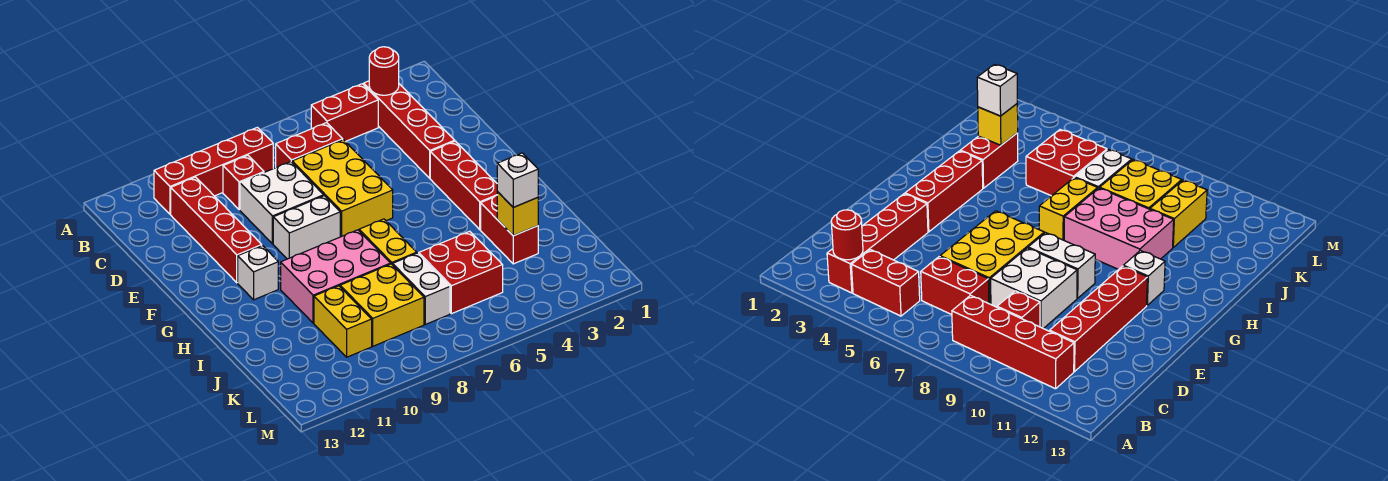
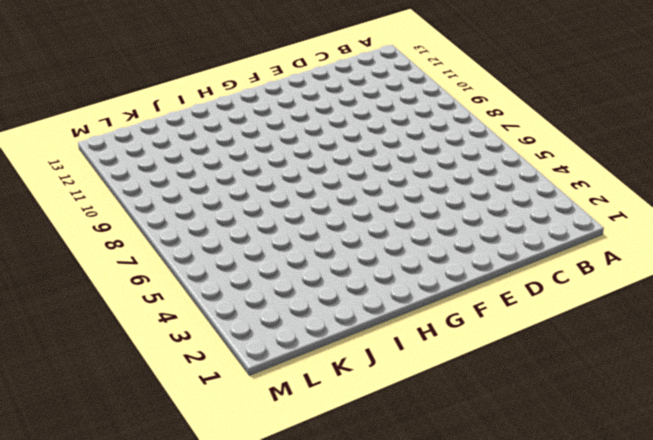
none -> red brick B3:E3 level 1
none -> red brick B4:B5 level 1
none -> red brick B8:B11 level 1

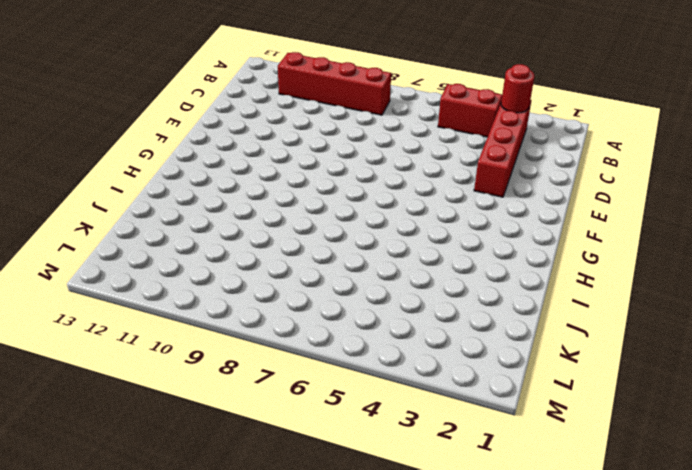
none -> red brick C6:C7 level 1
none -> red brick C9 level 1
none -> red brick C11:F11 level 1

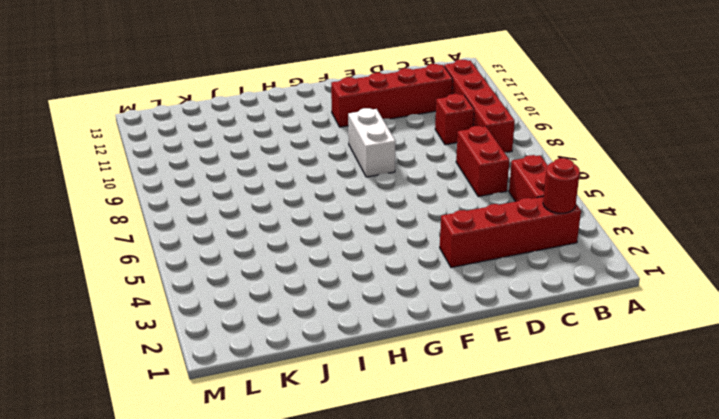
none -> yellow brick D6:F7 level 1
none -> white brick D8:E9 level 1
none -> red brick F3:H3 level 1

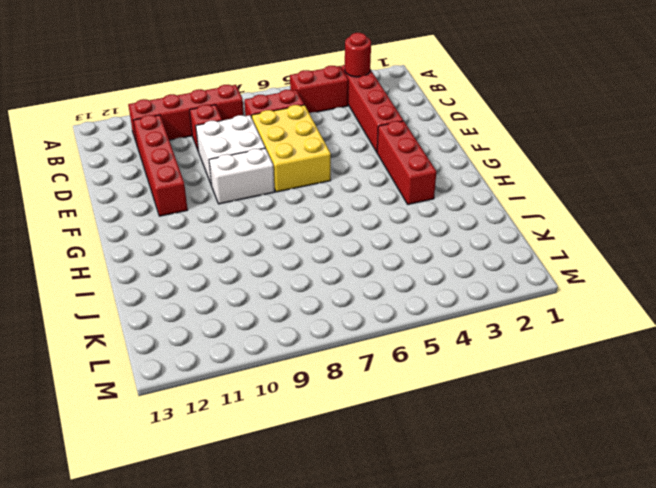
none -> white brick G11 level 1
none -> yellow brick H7:I7 level 1
none -> pink brick H8:I10 level 1

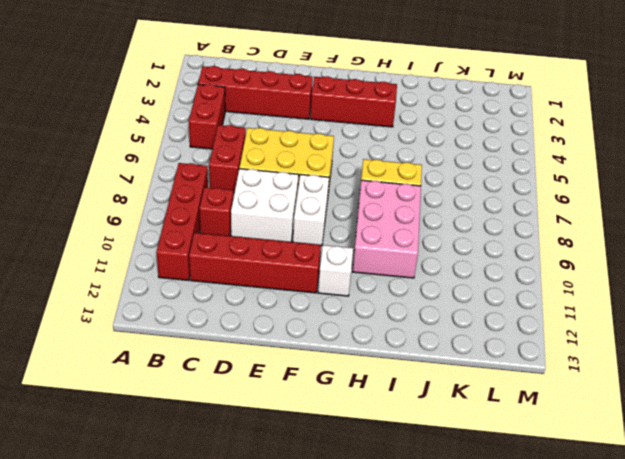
none -> red brick I3:J3 level 1
none -> red brick J5:K6 level 1
none -> white brick J7:K7 level 1

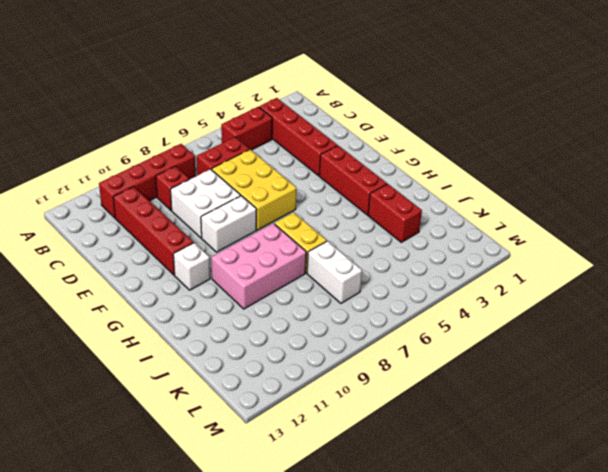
none -> red brick J5:K6 level 1
none -> yellow brick J8:K9 level 1
none -> yellow brick J10:K10 level 1

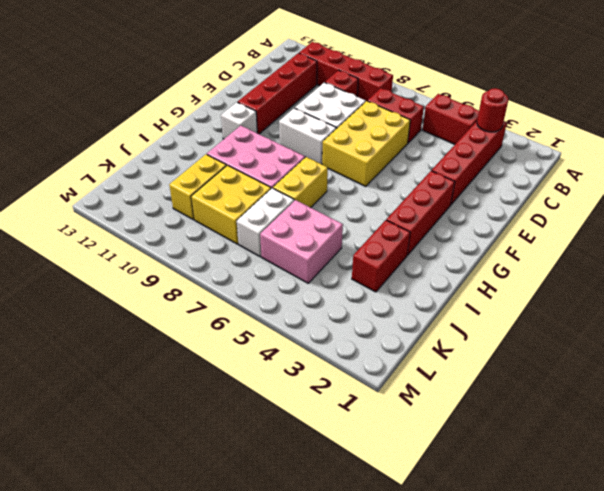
pink brick J5:K6 level 1 -> red brick J5:K6 level 1
none -> yellow brick J3 level 2
none -> white brick J3 level 3

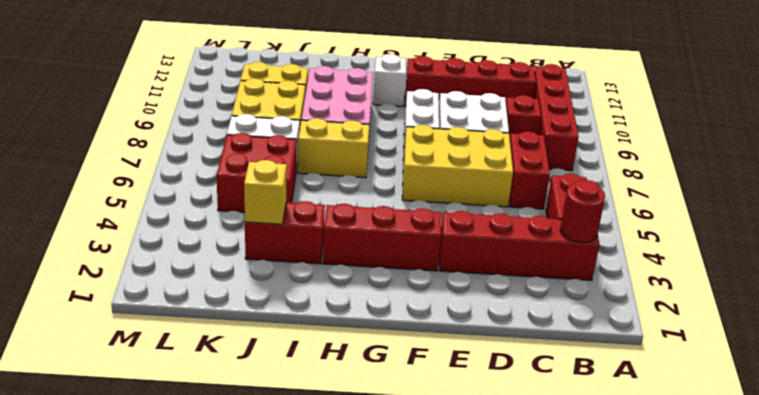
none -> white brick J3 level 3

